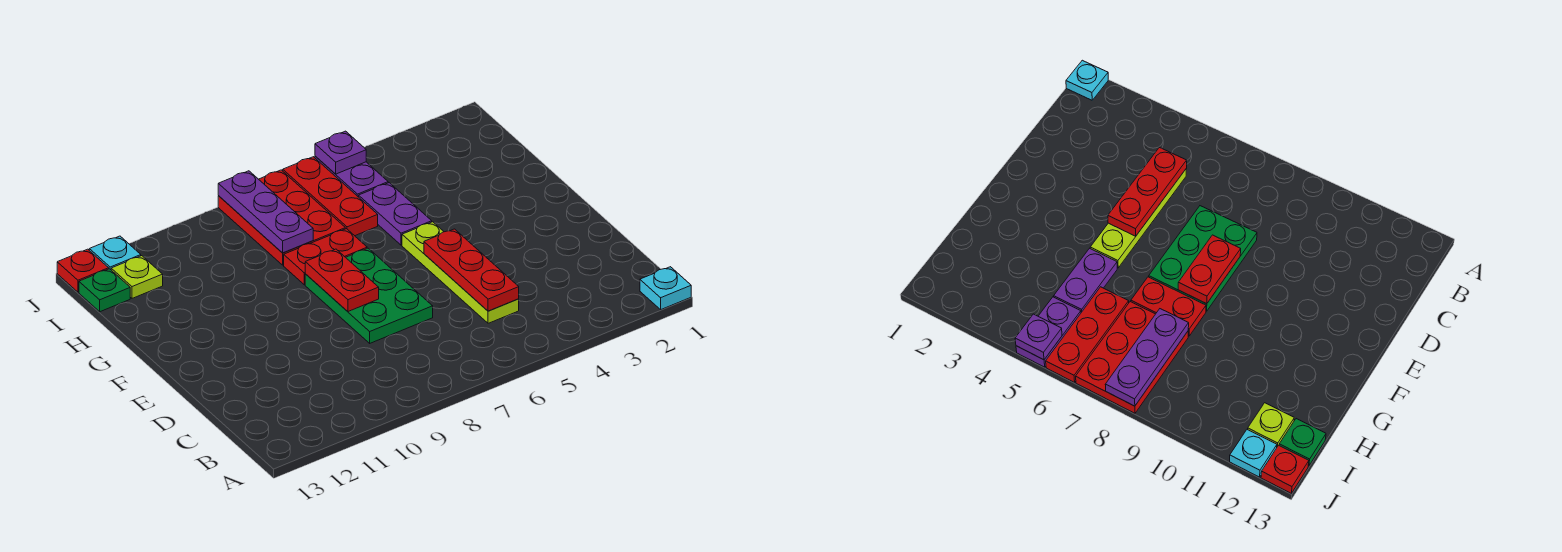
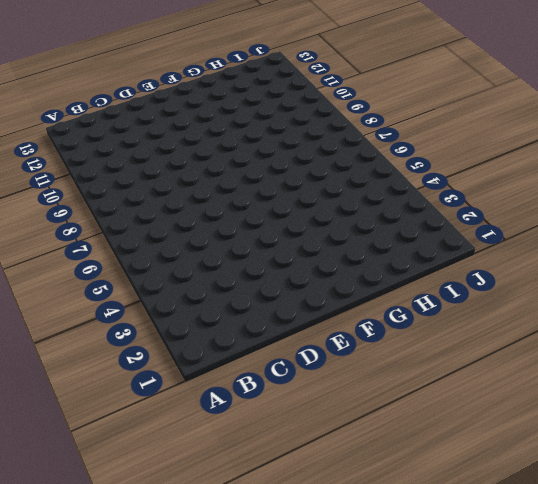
none -> cyan plate A1 level 1
none -> lime plate C5:F5 level 1
none -> green plate D7:F8 level 1

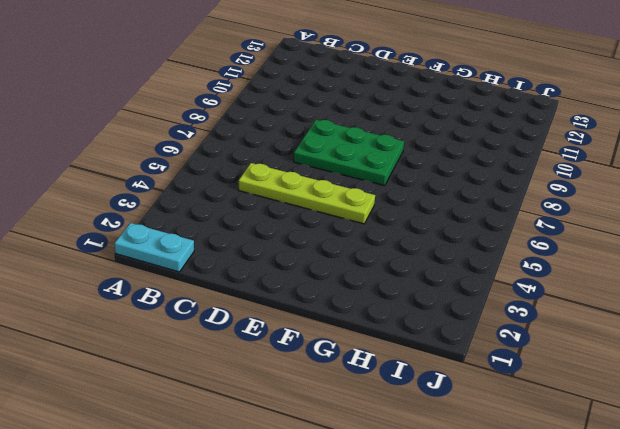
cyan plate A1:B1 level 1 -> cyan plate A1 level 1
none -> purple plate G5:H5 level 1
none -> red plate G7:G8 level 1
none -> red plate H6:J6 level 1

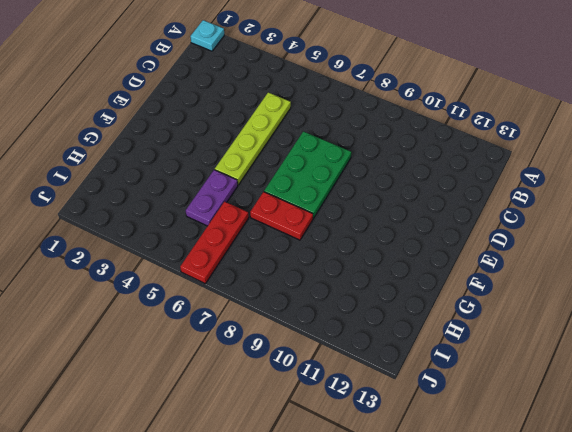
none -> red plate H7:J8 level 1
none -> purple plate I5:J5 level 1
none -> lime plate I12 level 1

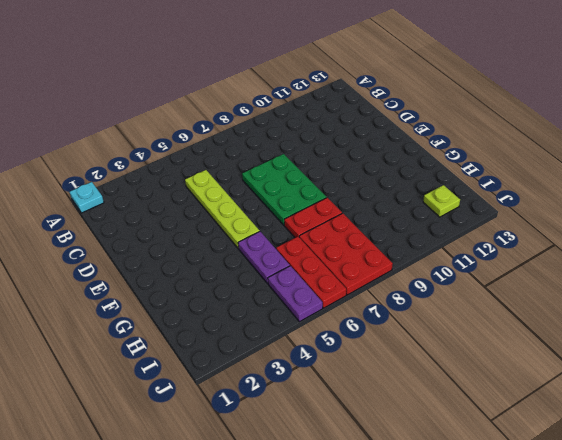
none -> green plate I13 level 1
none -> cyan plate J12 level 1
none -> red plate J13 level 1

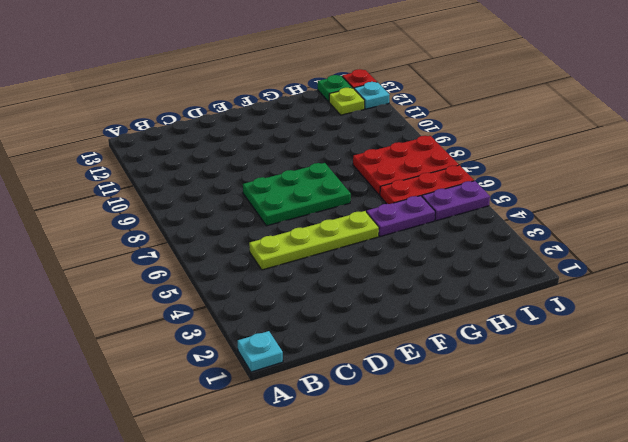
none -> red plate G7:G8 level 1
none -> red plate C5:E5 level 2
none -> red plate E8:F8 level 2

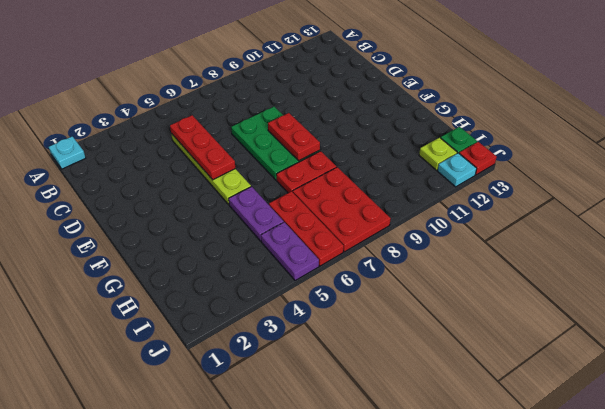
none -> purple plate H8:J8 level 2
none -> purple plate J5 level 2

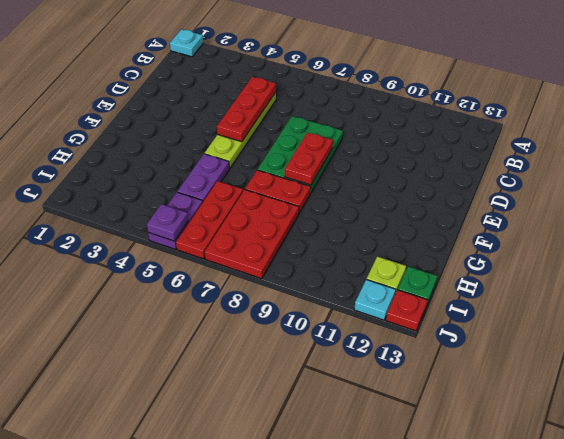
none -> purple plate H8:J8 level 2

